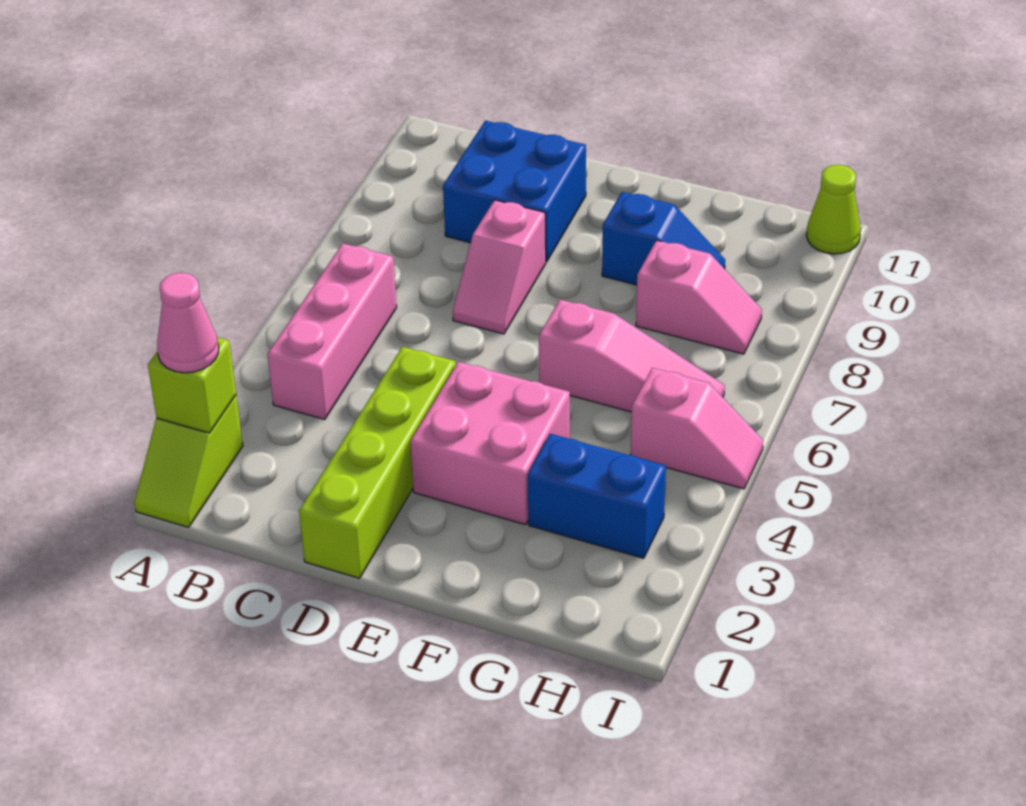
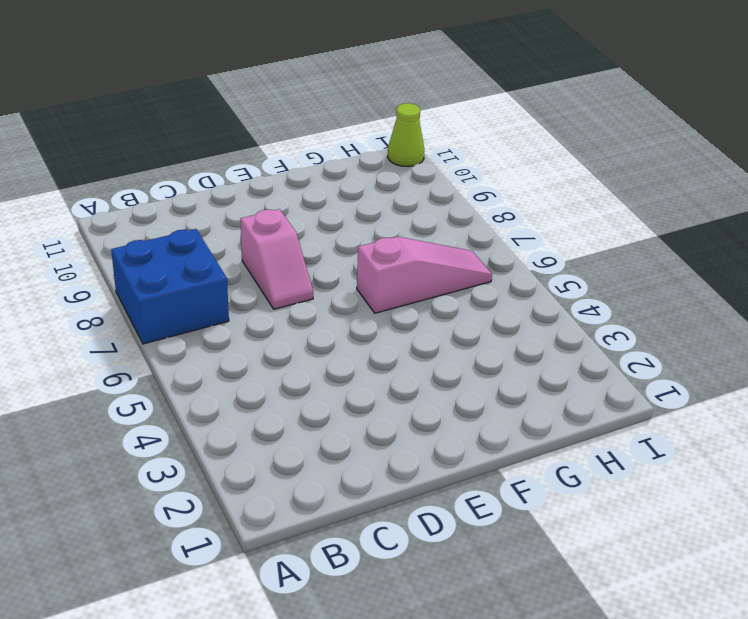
blue brick A7:B8 level 1 -> blue brick C9:D10 level 1
none -> lime slope A1:A2 level 1 top 2
none -> pink brick B4:B6 level 1
none -> lime brick D1:D4 level 1

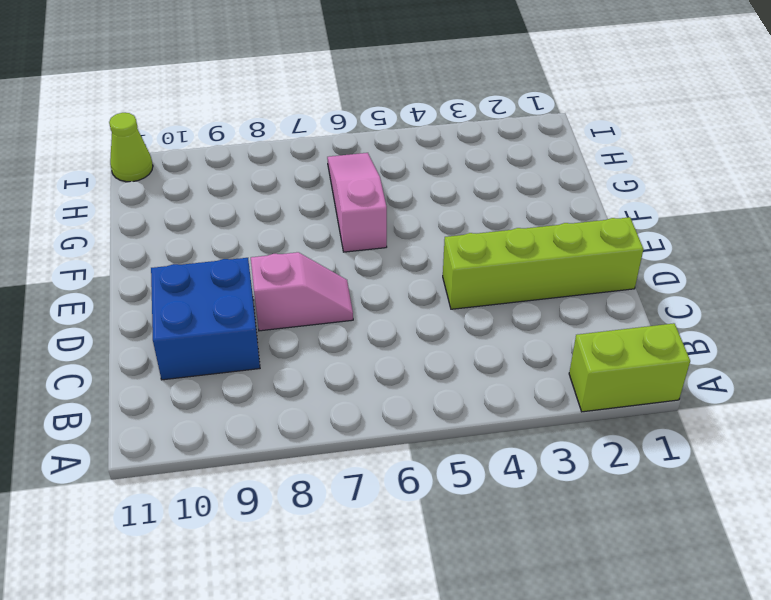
lime brick A1:A2 level 1 -> lime slope A1:A2 level 1 top 2
none -> pink brick B4:B6 level 1
none -> pink brick E3:F4 level 1
none -> blue slope F9:G9 level 1 top F

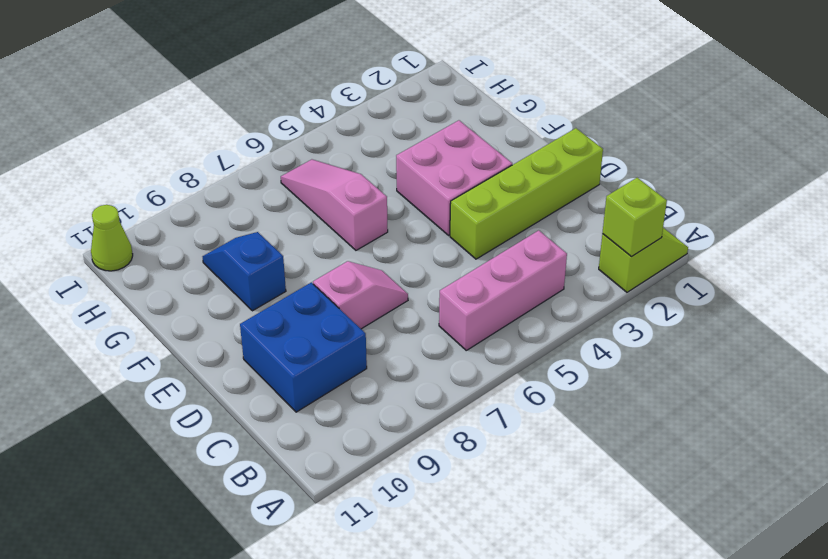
none -> blue brick G3:H3 level 1
none -> pink slope G8:H8 level 1 top G
none -> pink slope H5:I5 level 1 top H

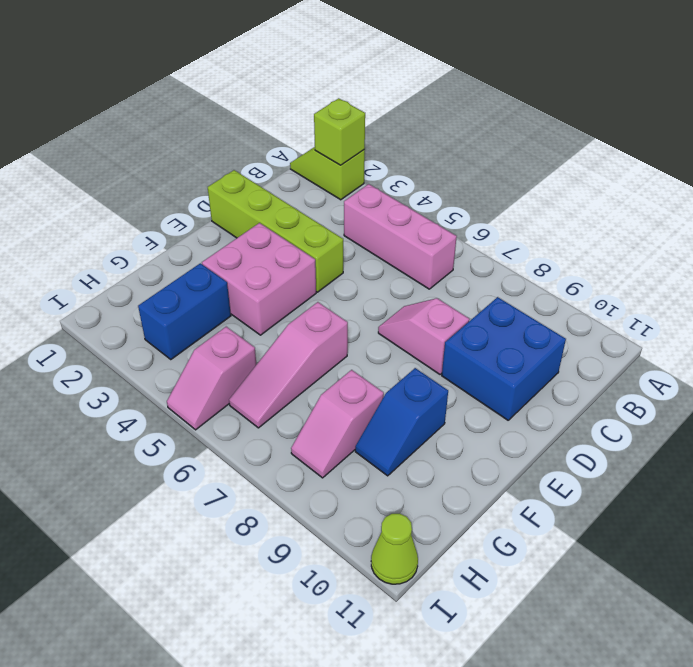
none -> pink cone A2 level 3

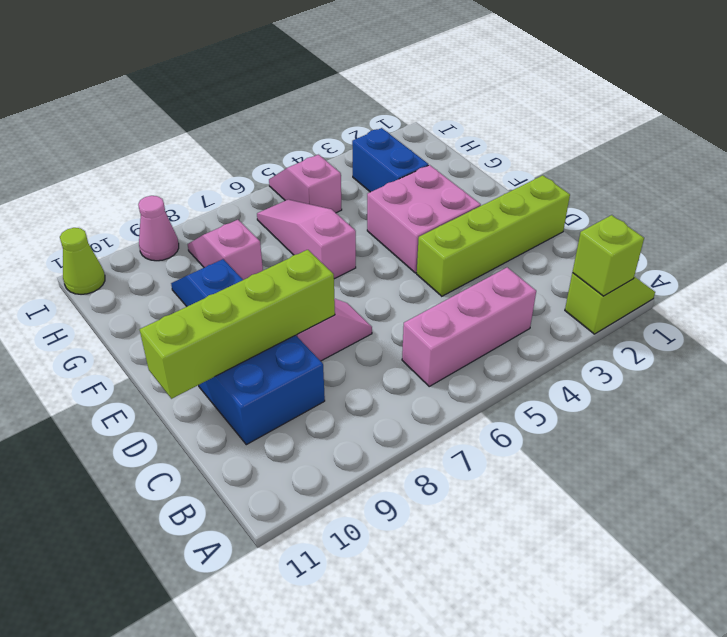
lime brick D8:D11 level 2 -> none
pink cone I9 level 1 -> pink cone A2 level 3

